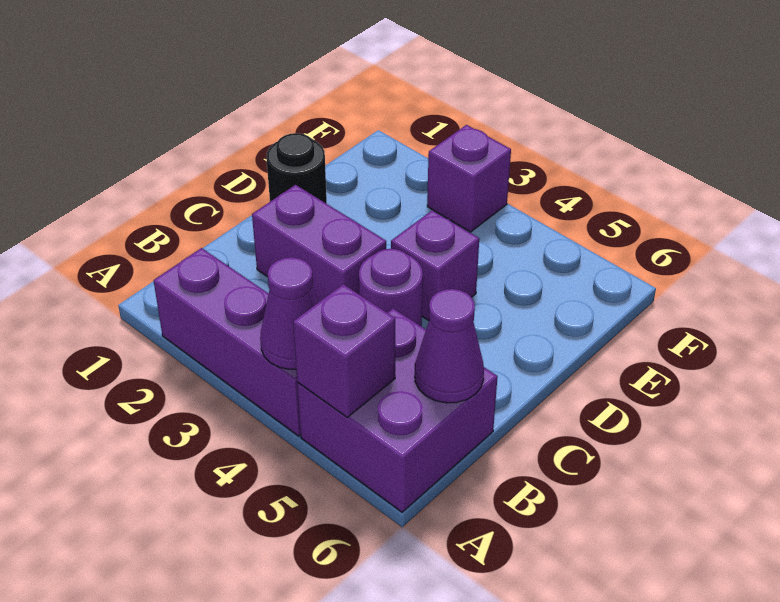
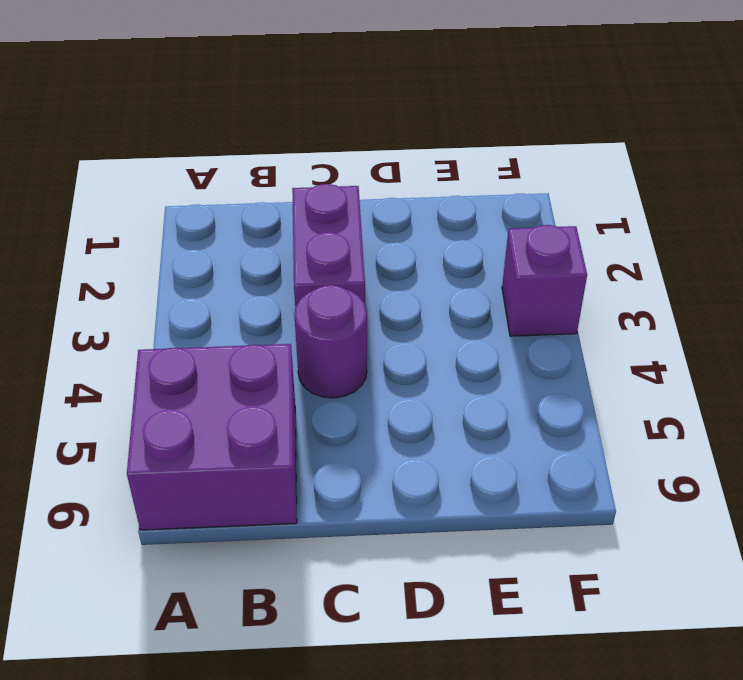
none -> purple brick A2:A4 level 1
none -> black round brick D1 level 1

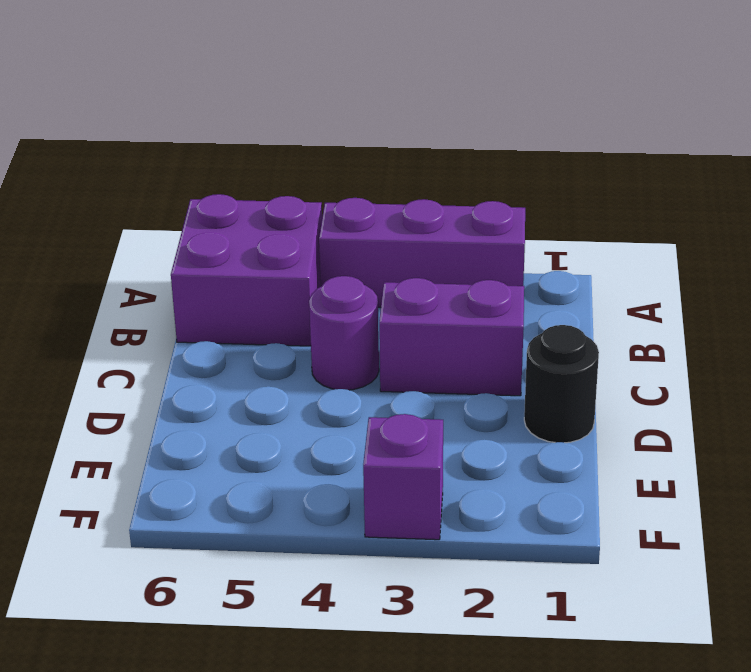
none -> purple brick D4 level 1
none -> purple cone A4 level 2

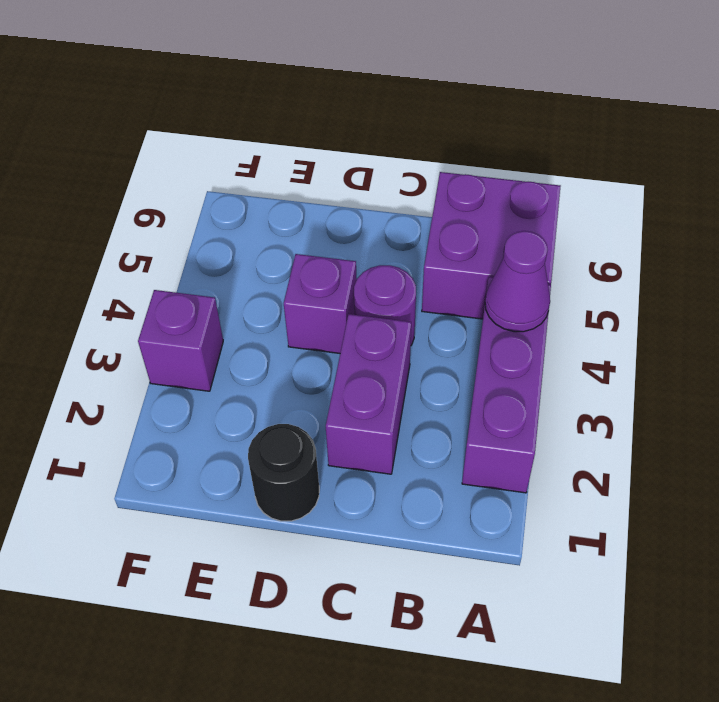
none -> purple brick A5 level 2
none -> purple cone B6 level 2

